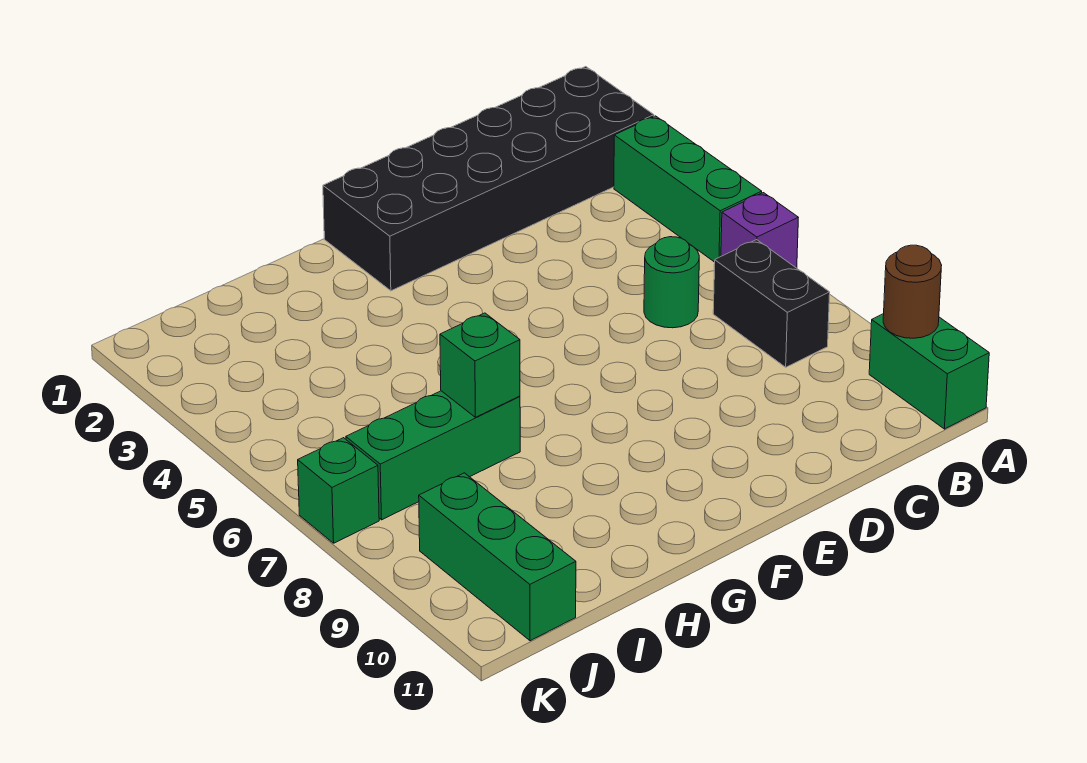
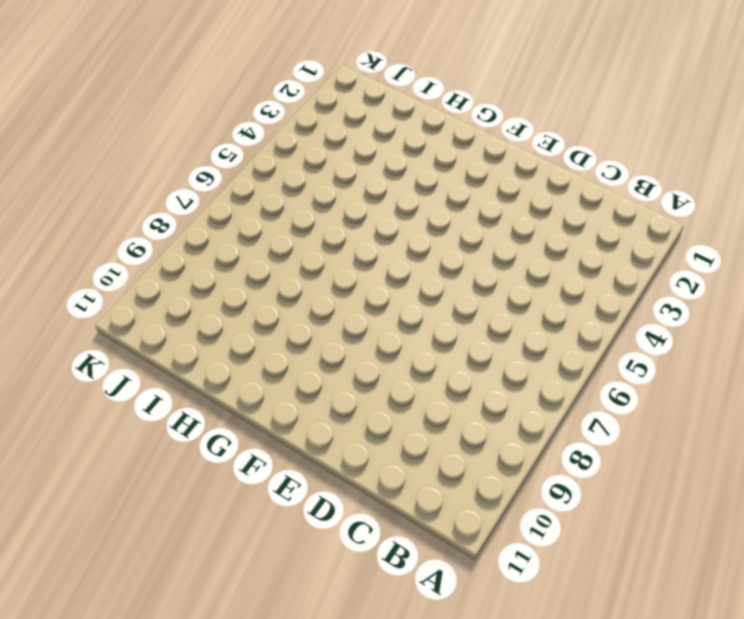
none -> black brick A1:F2 level 1
none -> green brick A3:A5 level 1

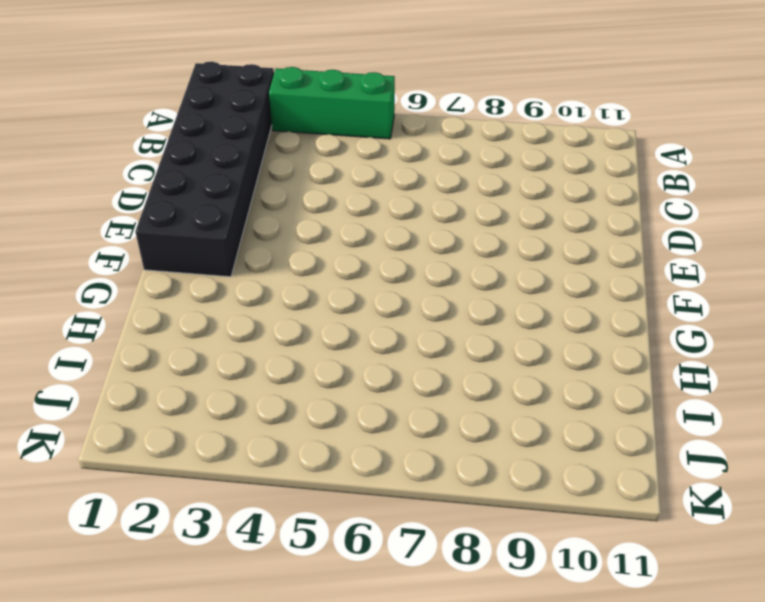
none -> purple brick A6 level 1
none -> green brick A10:A11 level 1

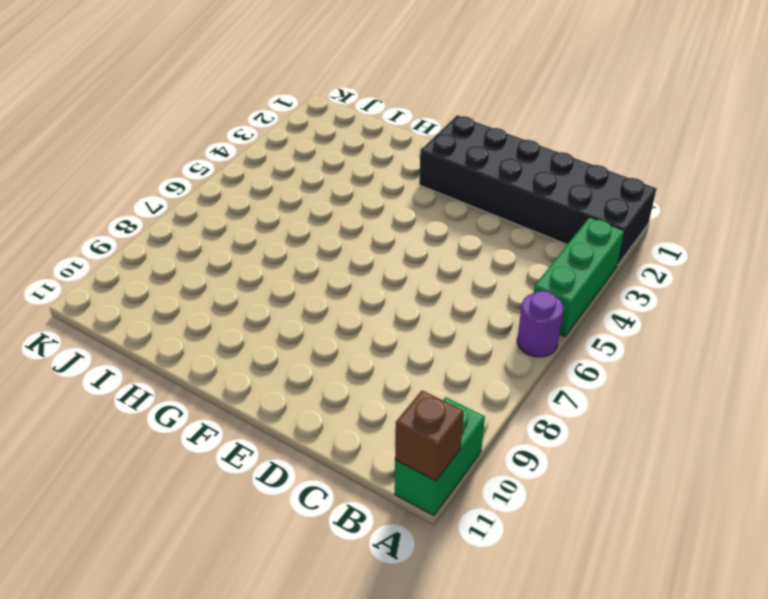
purple round brick A6 level 1 -> purple brick A6 level 1
brown brick A11 level 2 -> none
none -> black brick B7:B8 level 1
none -> green round brick C6 level 1

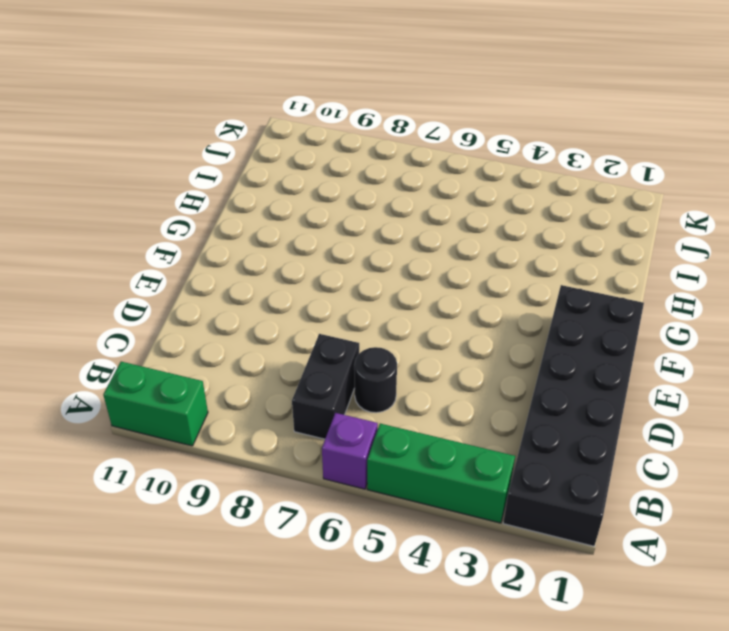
black brick B7:C7 level 1 -> black brick B7:B8 level 1
black round brick C6 level 1 -> green round brick C6 level 1
none -> green brick H7:J7 level 1
none -> green brick J9:J11 level 1

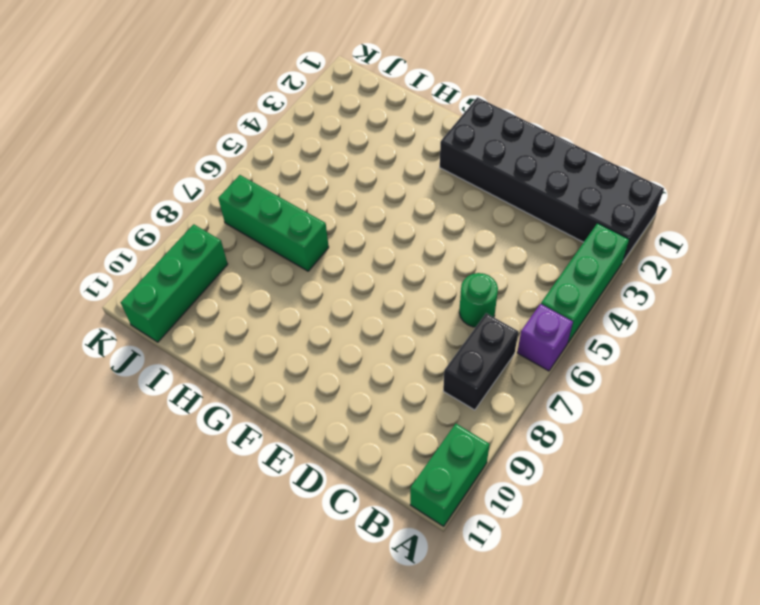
none -> green brick K7 level 1
none -> brown round brick A10 level 2

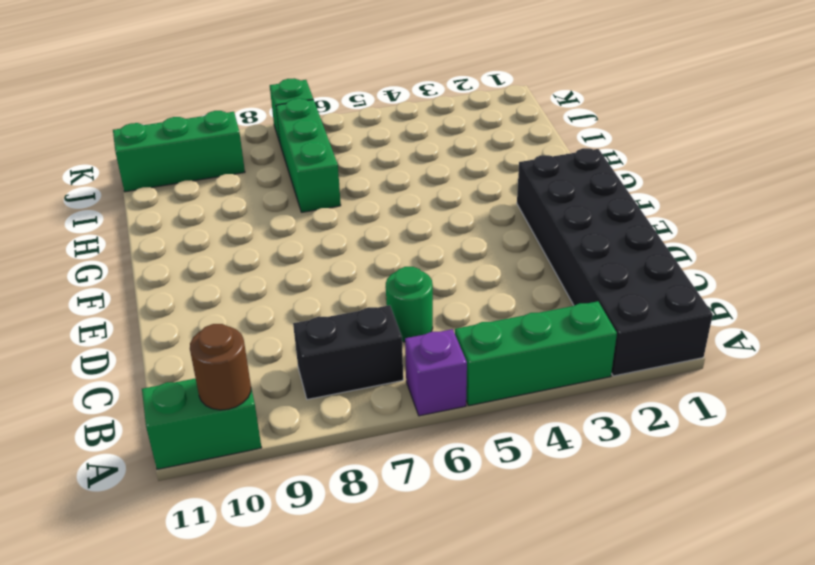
none -> green brick H7 level 2

